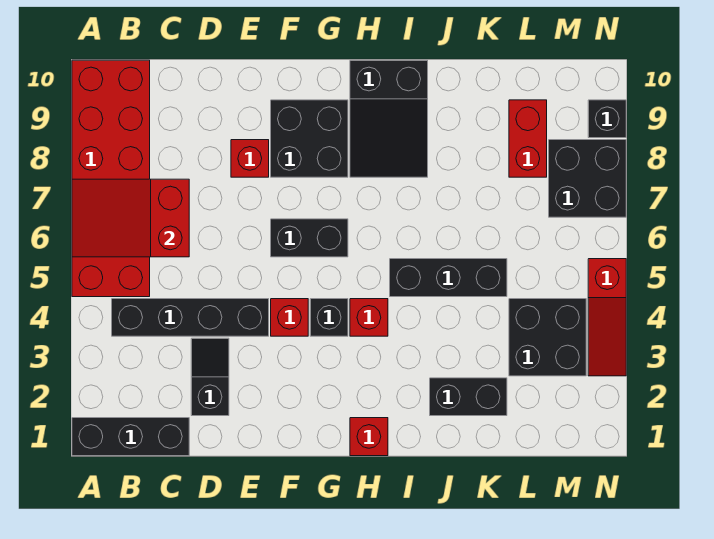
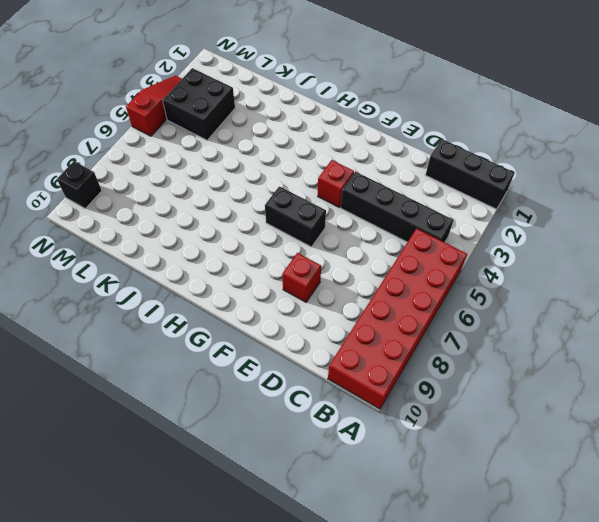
none -> black slope D2:D3 level 1 top 2
none -> black brick F8:G9 level 1
none -> black brick G4 level 1

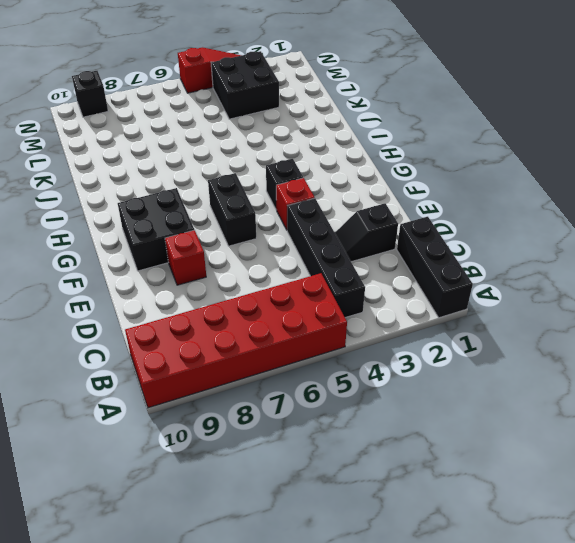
none -> red brick H1 level 1
none -> red brick H4 level 1
none -> black slope H8:I10 level 1 top 10

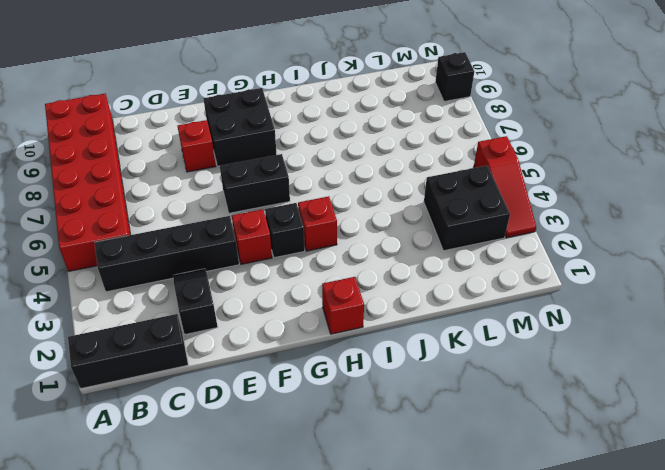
none -> black slope H8:I10 level 1 top 10
none -> black brick I5:K5 level 1
none -> black brick J2:K2 level 1

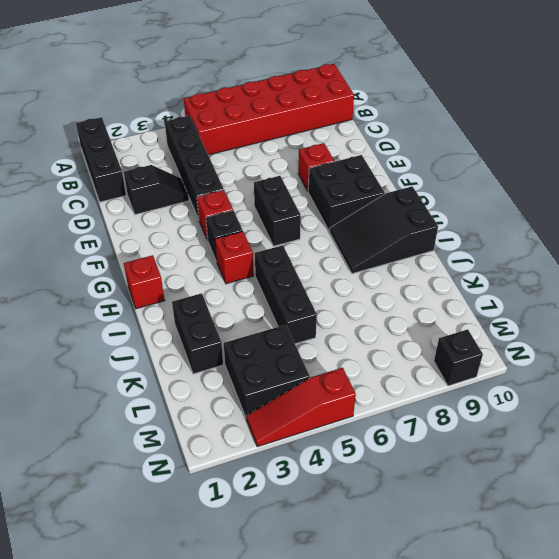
none -> red brick L8:L9 level 1
none -> black brick M7:N8 level 1
none -> red slope A6:C7 level 2 top C

